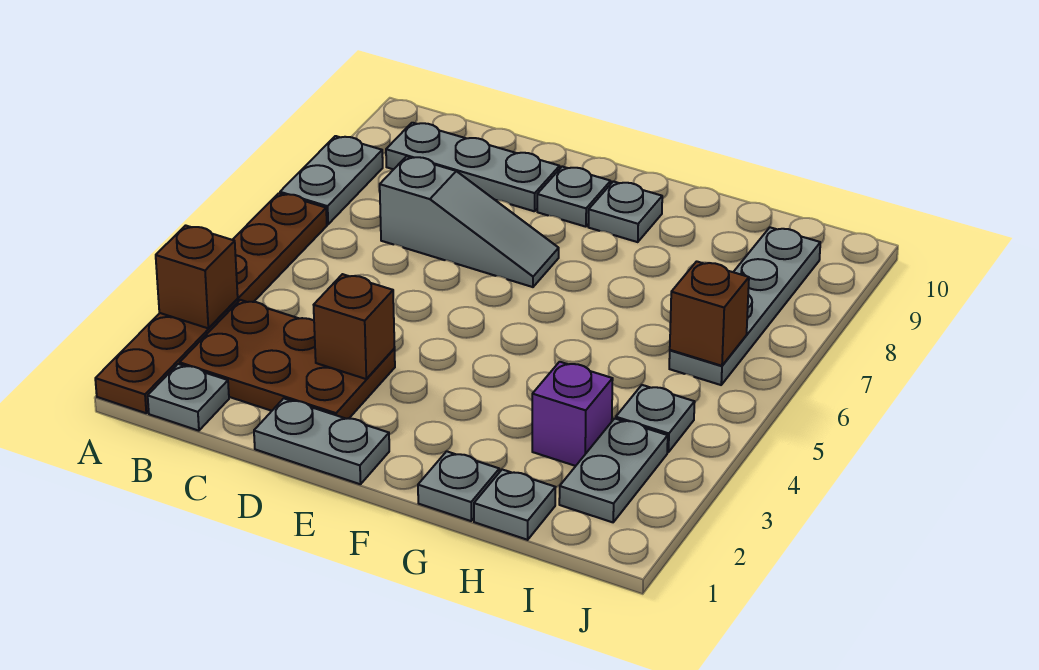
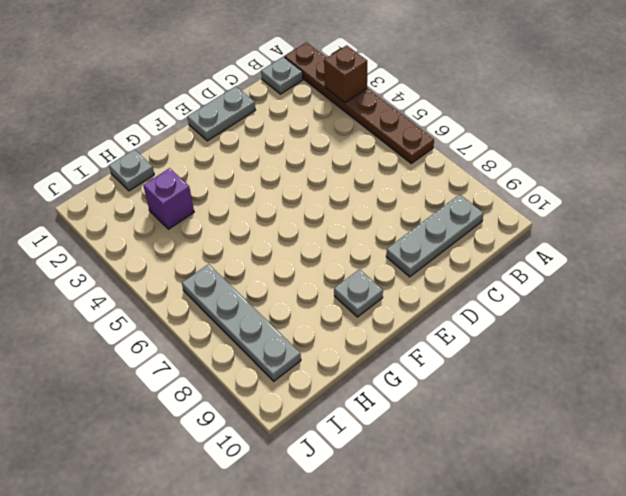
none -> grey plate A7:A8 level 1
none -> brown plate B2:D3 level 1
none -> grey slope C7:E7 level 1 top C

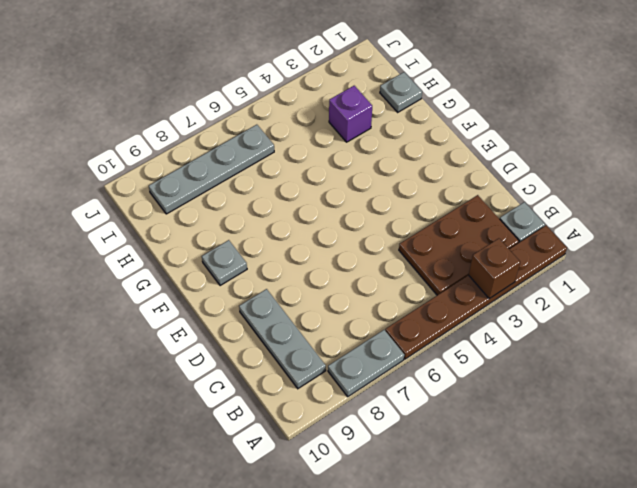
brown plate B2:C4 level 1 -> brown plate B2:D3 level 1
none -> grey slope C7:E7 level 1 top C
none -> grey plate D1:E1 level 1
none -> grey plate E9 level 1

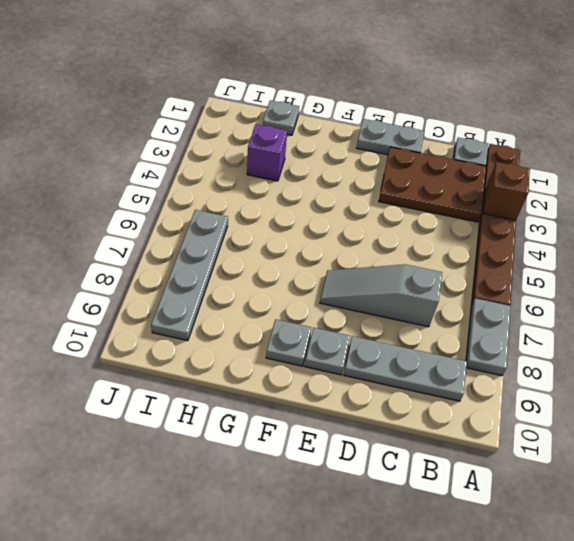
none -> grey plate G1 level 1
none -> grey plate I2:I3 level 1
none -> grey plate I4 level 1

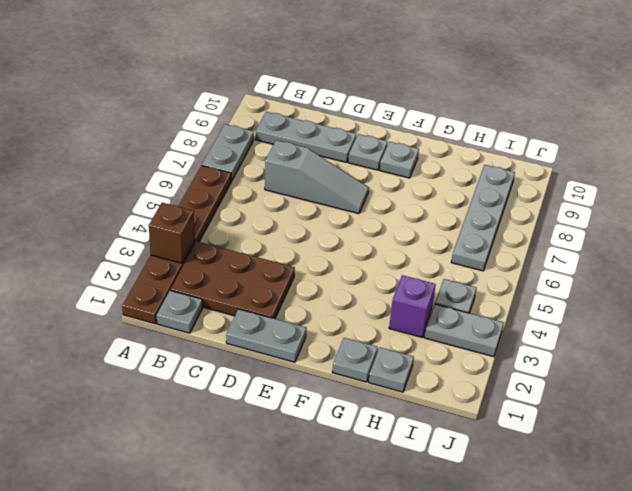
grey plate I3:J3 level 1 -> grey plate I2:I3 level 1
none -> brown brick D3 level 2
none -> brown brick I6 level 2

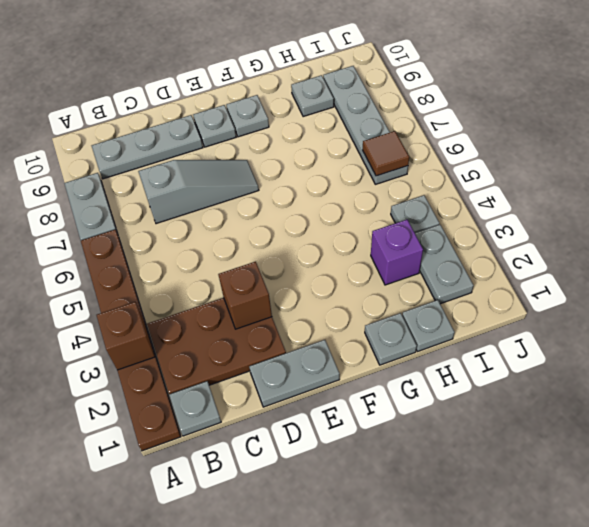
grey plate H9 level 1 -> none
brown tile I6 level 2 -> brown brick I6 level 2

